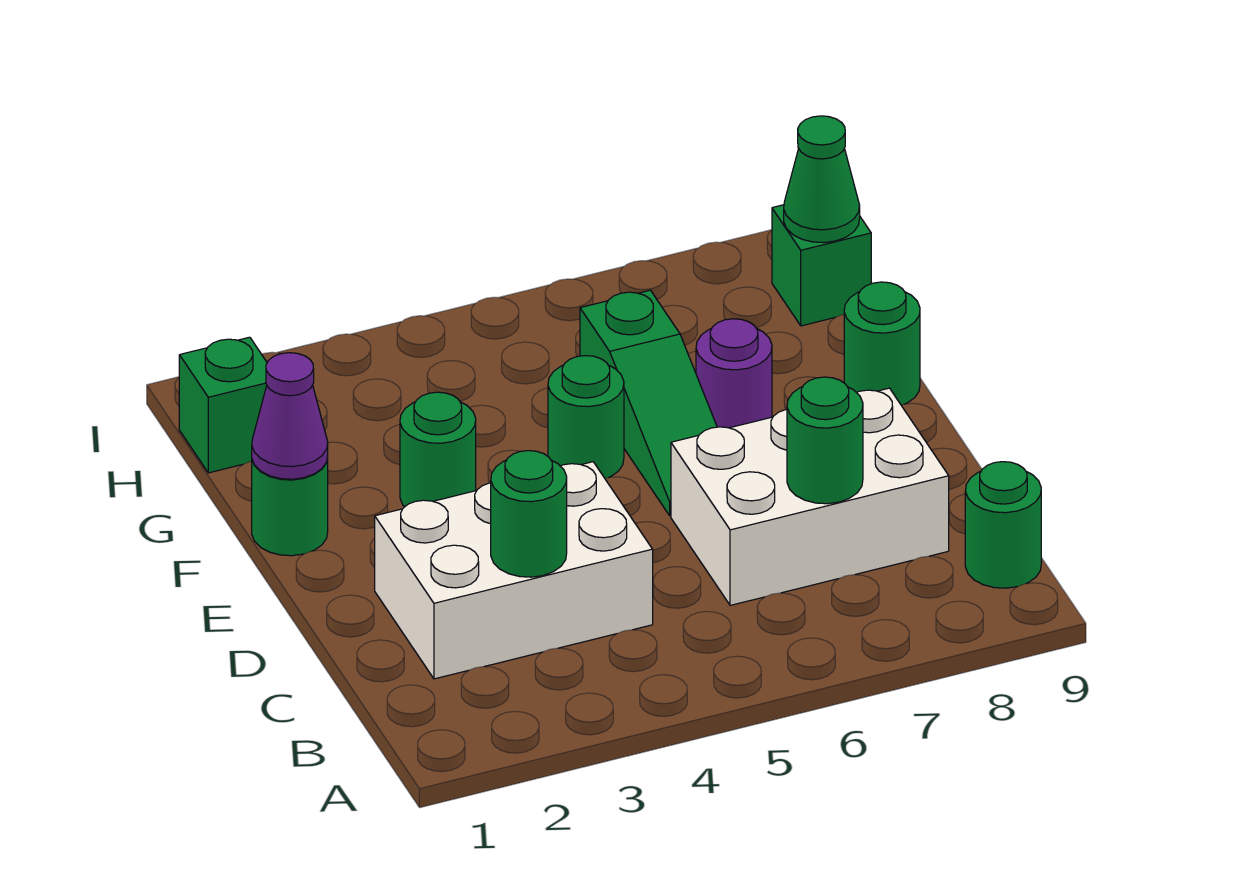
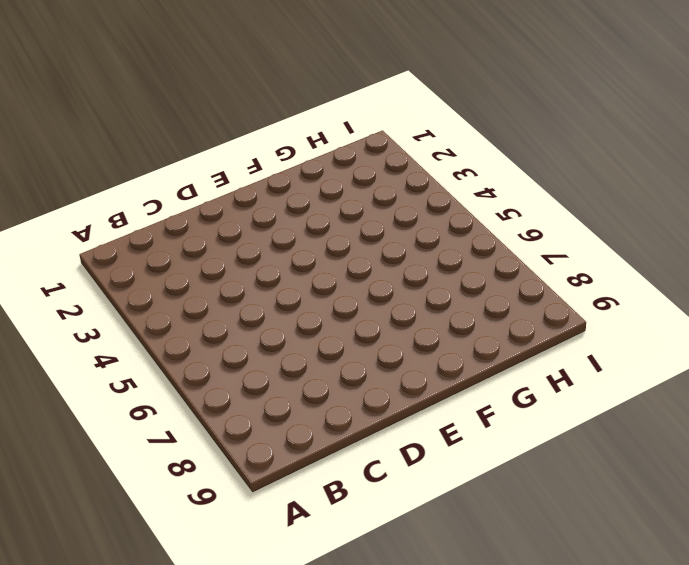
none -> green round brick B9 level 1
none -> white brick C2:D4 level 1
none -> white brick C6:D8 level 1

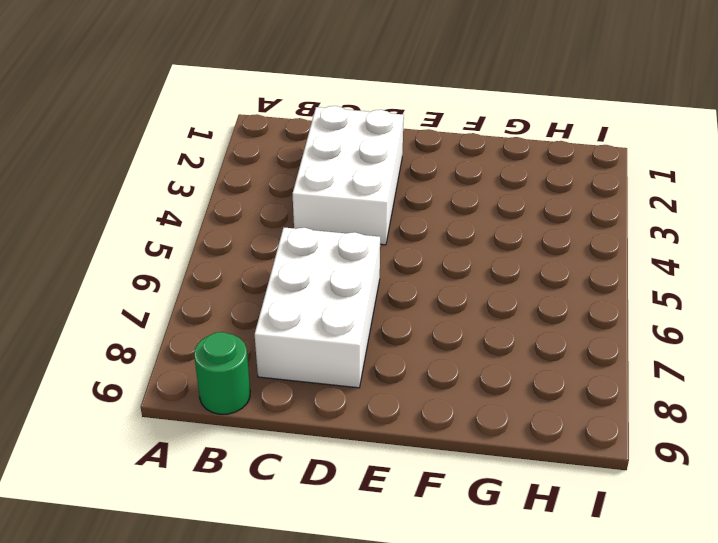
none -> green slope E6:G6 level 1 top G
none -> green round brick F1 level 1
none -> green round brick F3 level 1

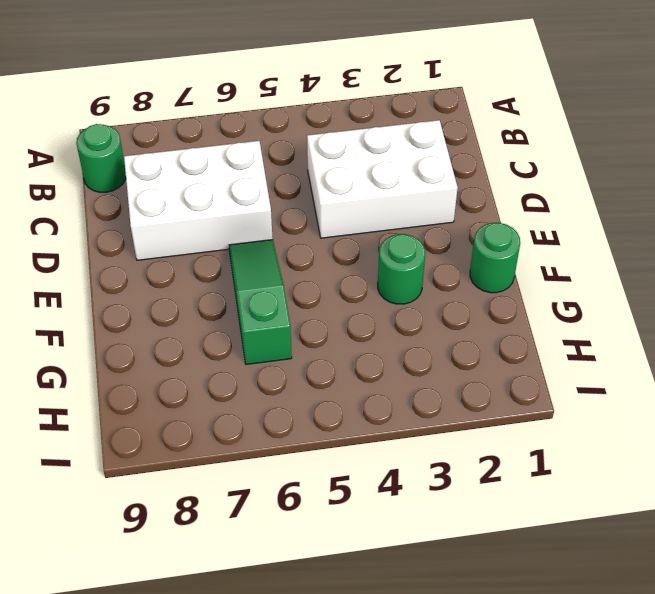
none -> green round brick F5 level 1
none -> purple round brick F7 level 1
none -> green round brick F9 level 1

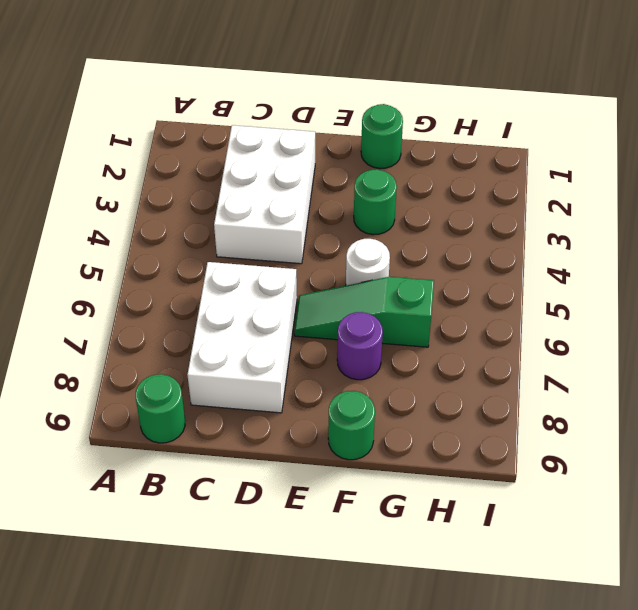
white round brick F5 level 1 -> green round brick F5 level 1
none -> green brick H1 level 1
none -> green brick H9 level 1
none -> green round brick C3 level 2

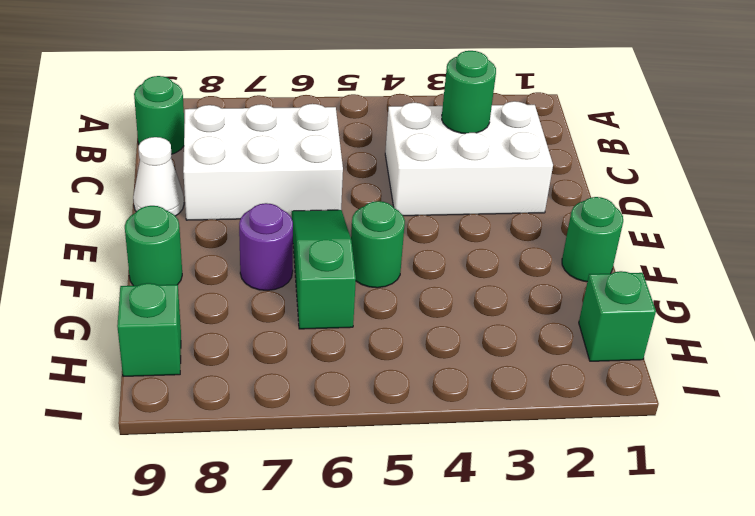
white cone D9 level 1 -> none
none -> green round brick F3 level 1
none -> green round brick C7 level 2
none -> purple cone F1 level 2

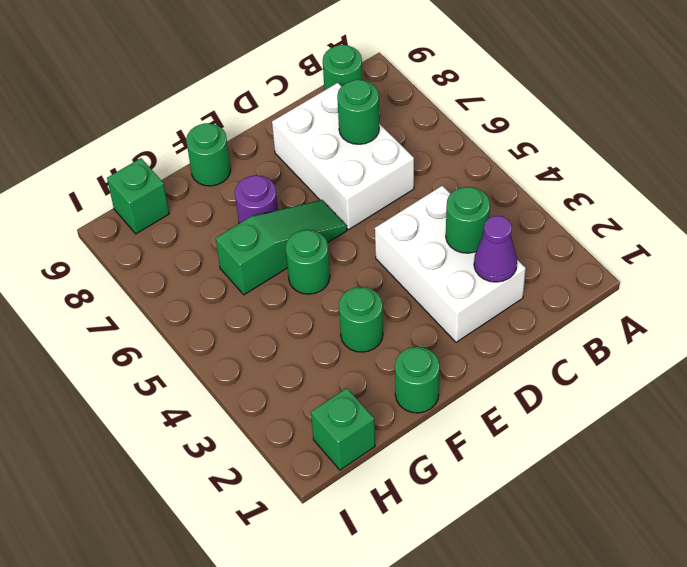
purple cone C2 level 2 -> purple cone F1 level 2
none -> green cone H9 level 2

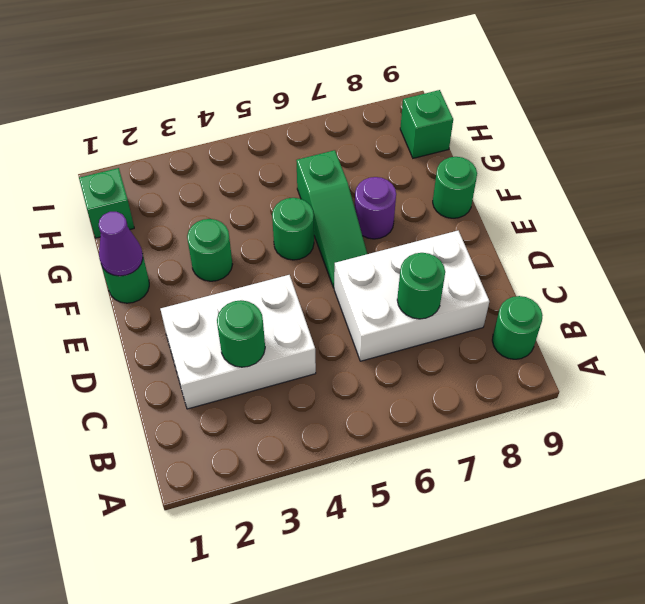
none -> green cone H9 level 2

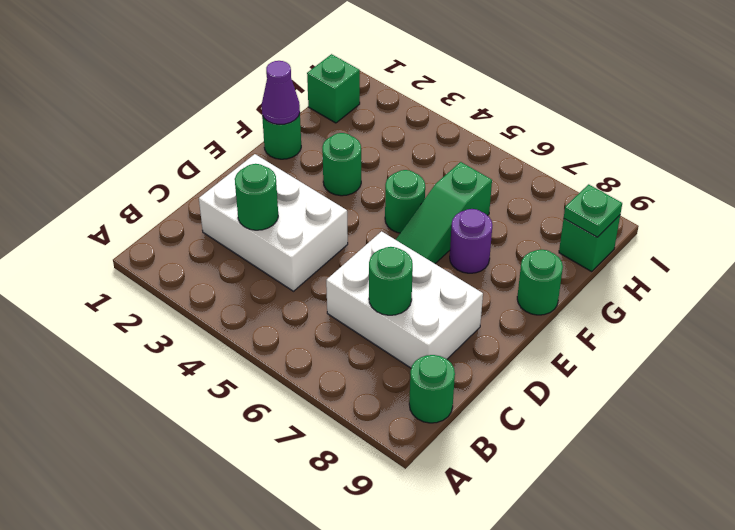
green plate H9 level 2 -> green cone H9 level 2

